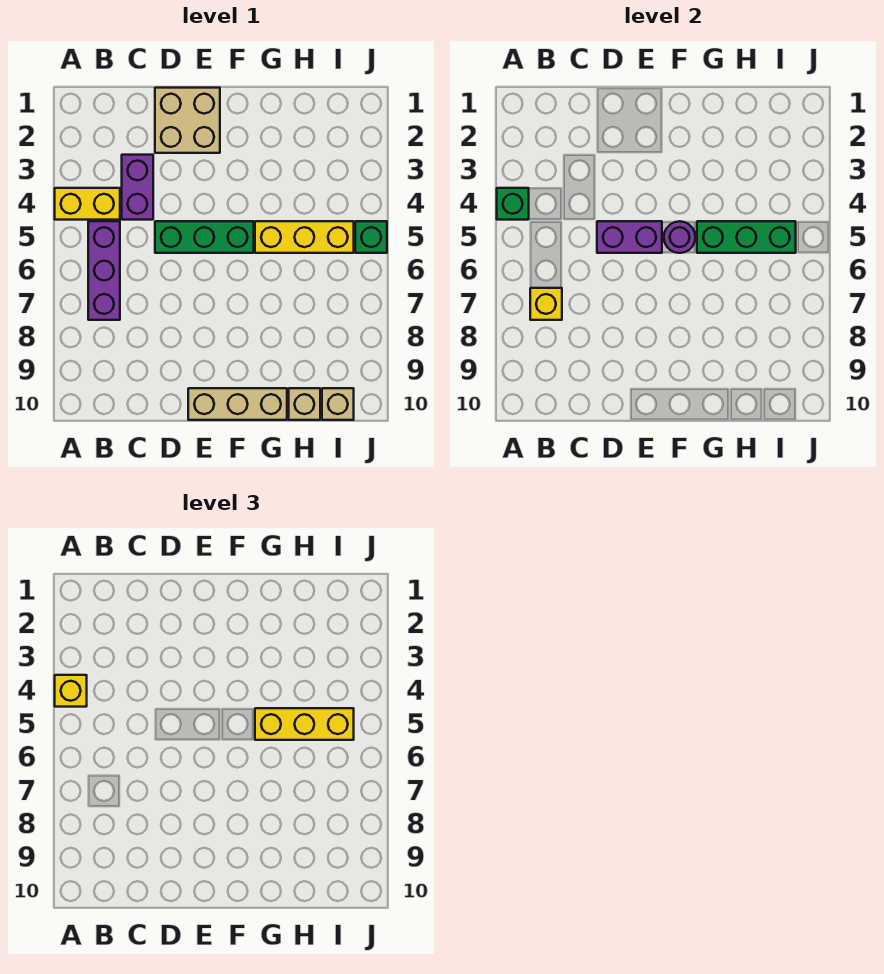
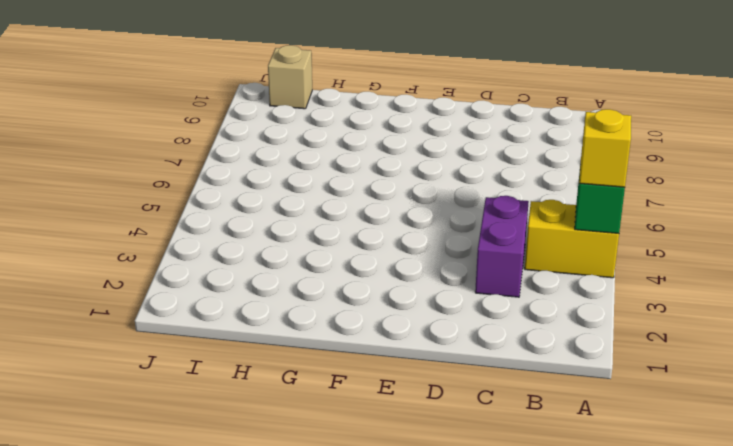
none -> purple brick B5:B7 level 1
none -> tan brick D1:E2 level 1
none -> green brick D5:F5 level 1

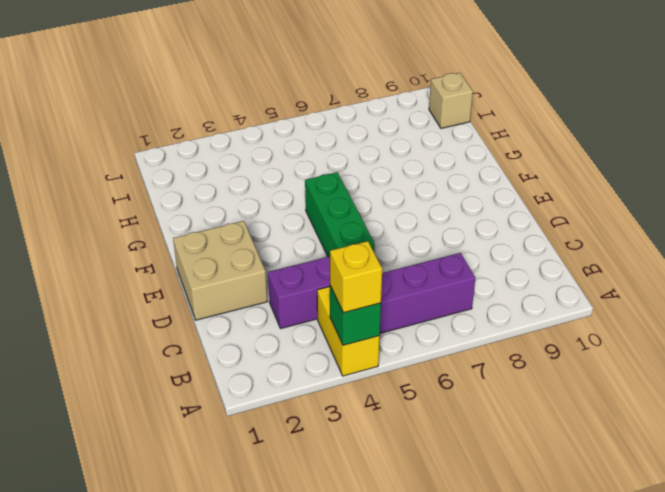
none -> tan brick E10:G10 level 1
none -> yellow brick G5:I5 level 1
none -> tan brick H10 level 1

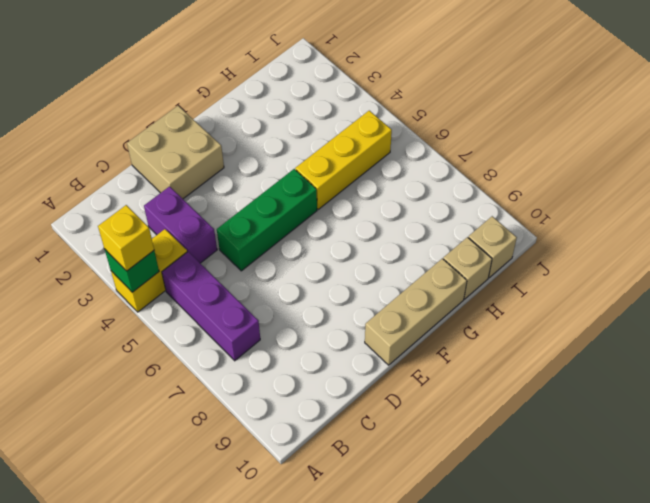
none -> green brick J5 level 1
none -> yellow brick B7 level 2
none -> purple brick D5:E5 level 2

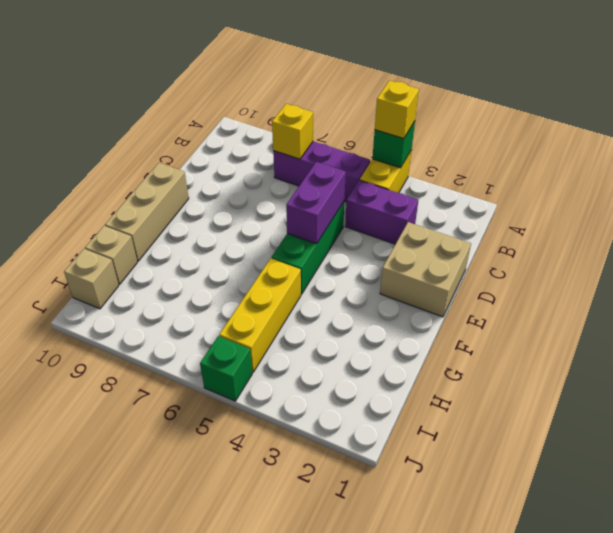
none -> purple round brick F5 level 2
none -> green brick G5:I5 level 2
none -> yellow brick G5:I5 level 3

